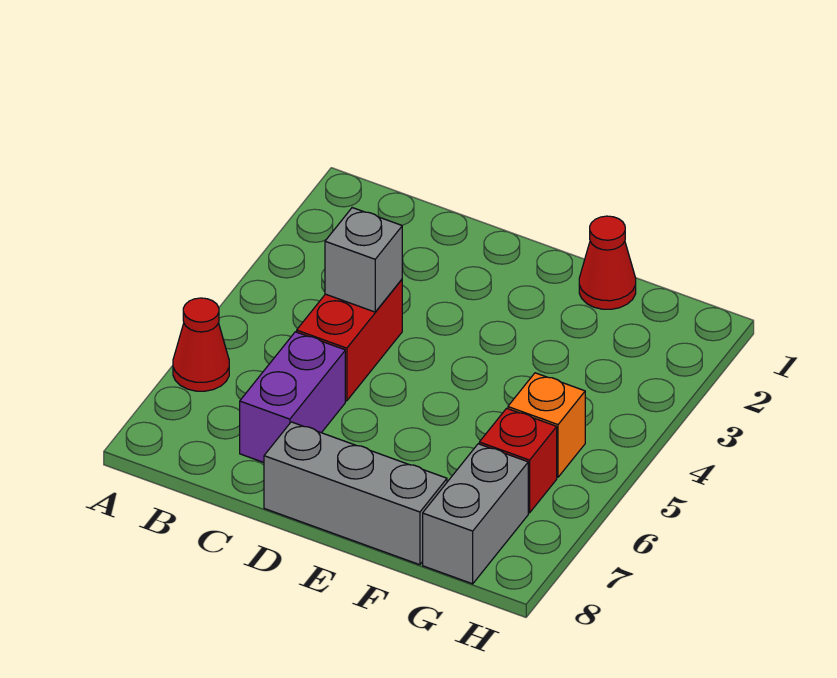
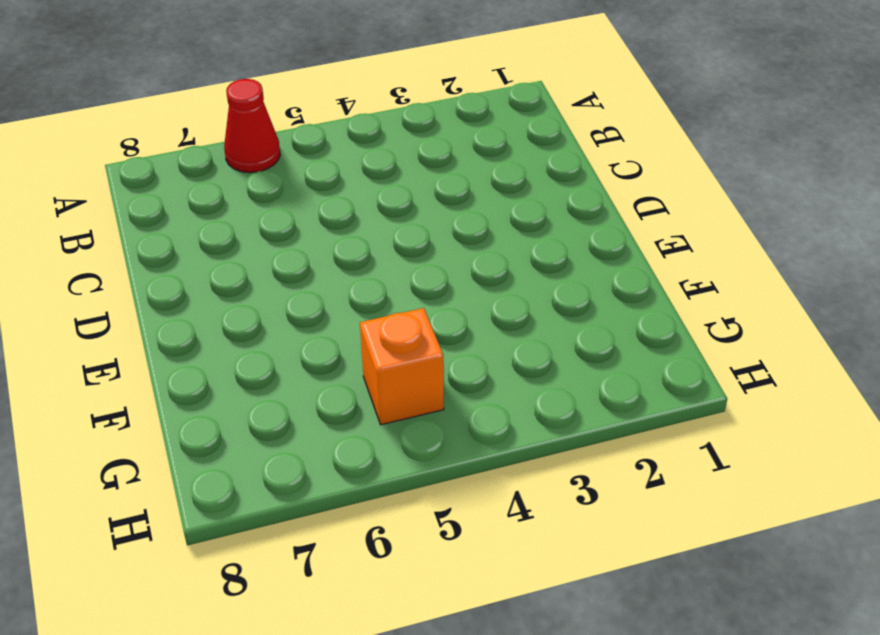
none -> red brick C4:C5 level 1
none -> purple brick C6:C7 level 1

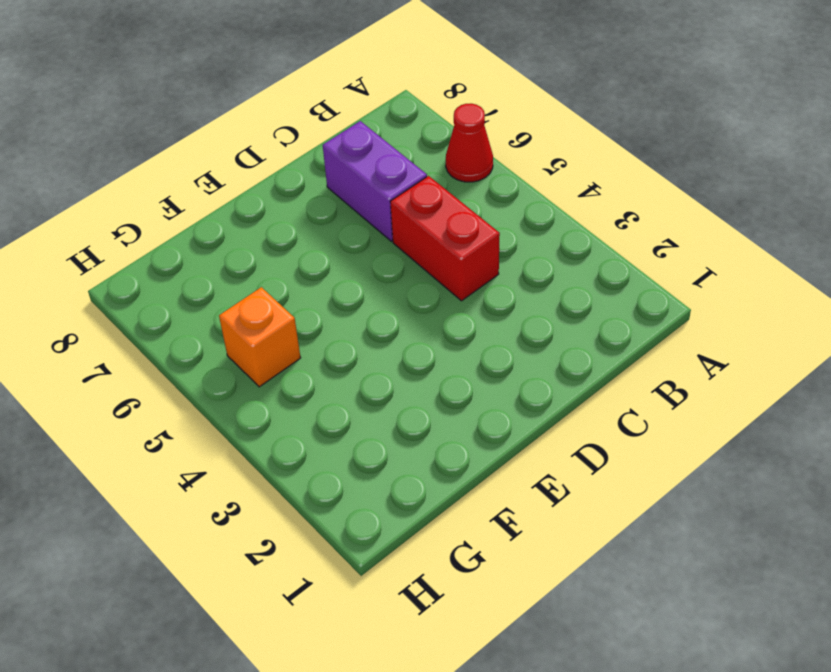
none -> grey brick D8:F8 level 1
none -> red cone F1 level 1

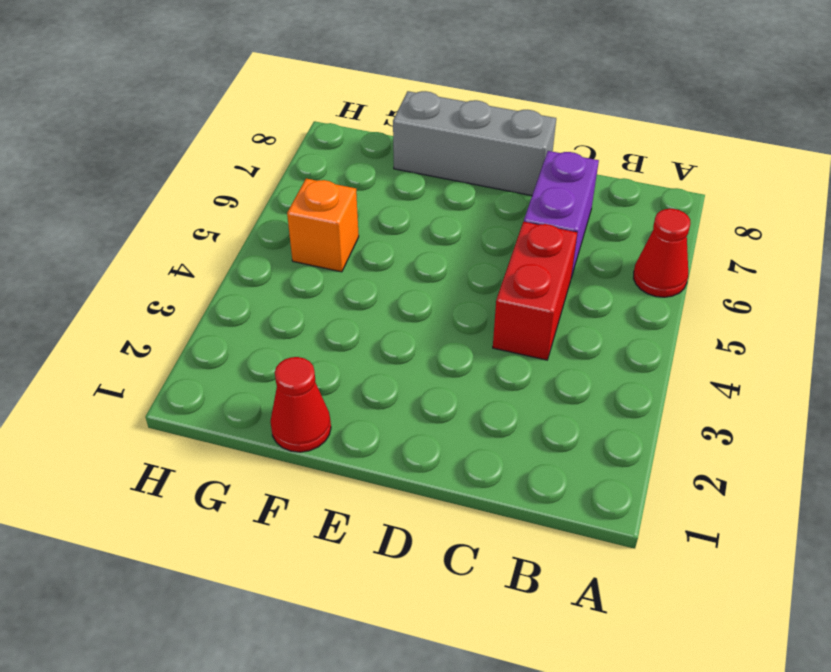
none -> red brick G6 level 1
none -> grey brick G7:G8 level 1

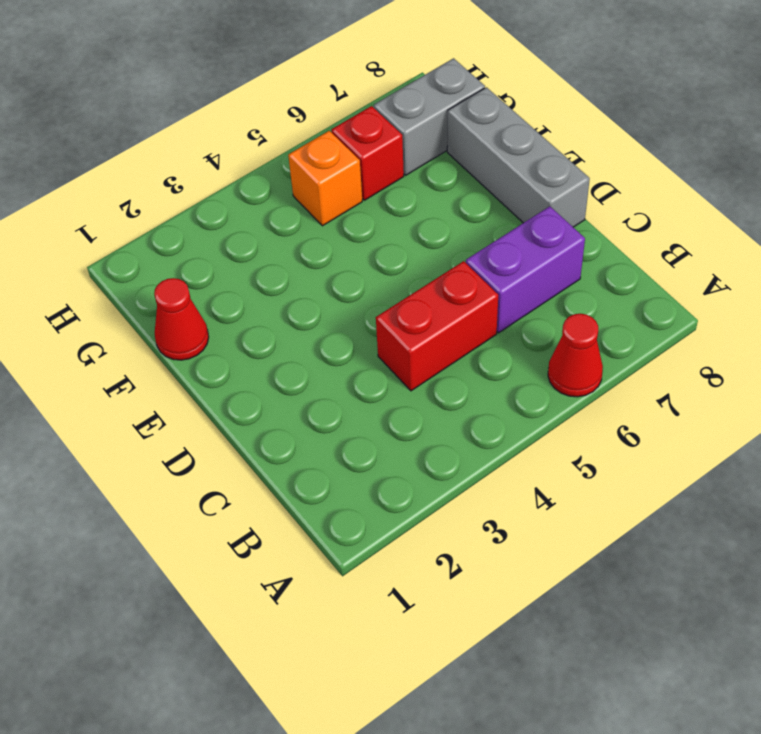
none -> grey brick C4 level 2

